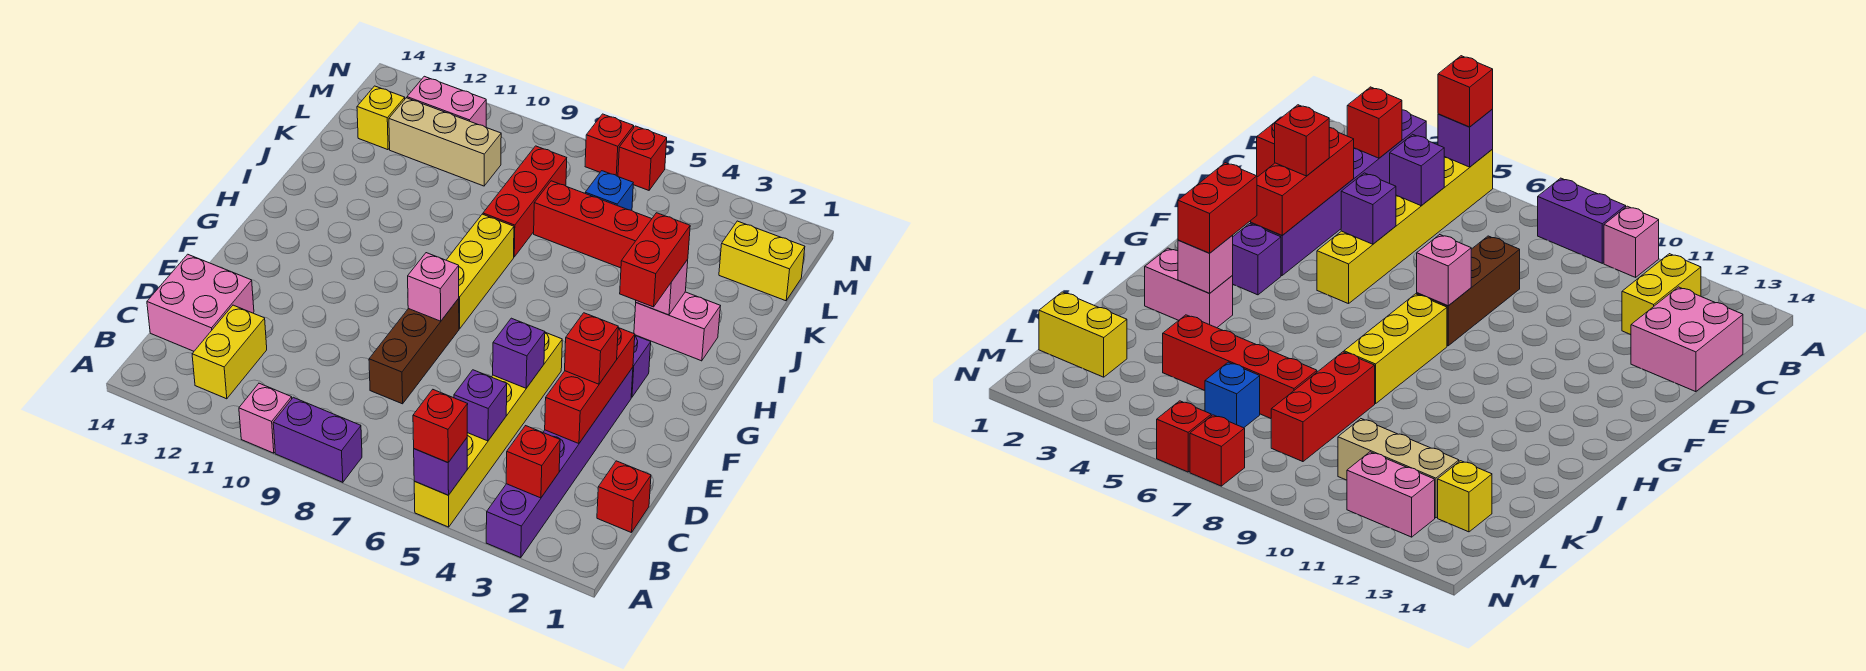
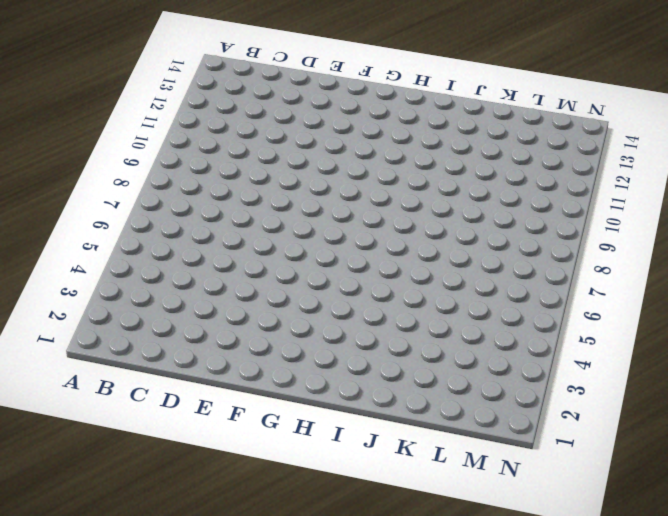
none -> purple brick A3:F3 level 1
none -> yellow brick A5:F5 level 1
none -> purple brick A8:A9 level 1
none -> pink brick A10 level 1

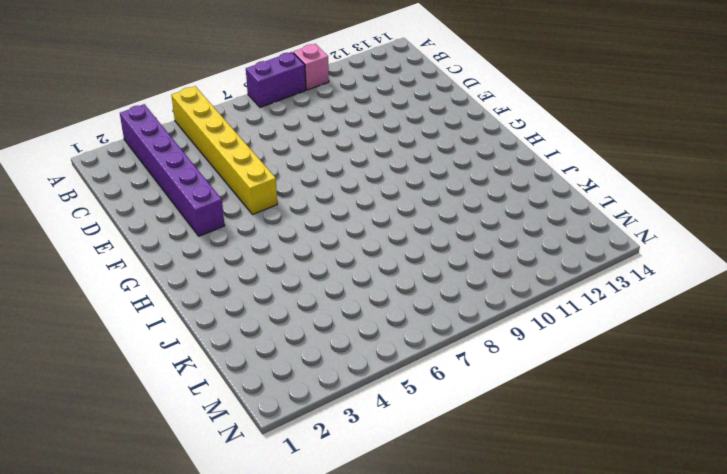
none -> yellow brick B12:C12 level 1
none -> red brick C1 level 1
none -> pink brick C13:D14 level 1
none -> brown brick D8:F8 level 1

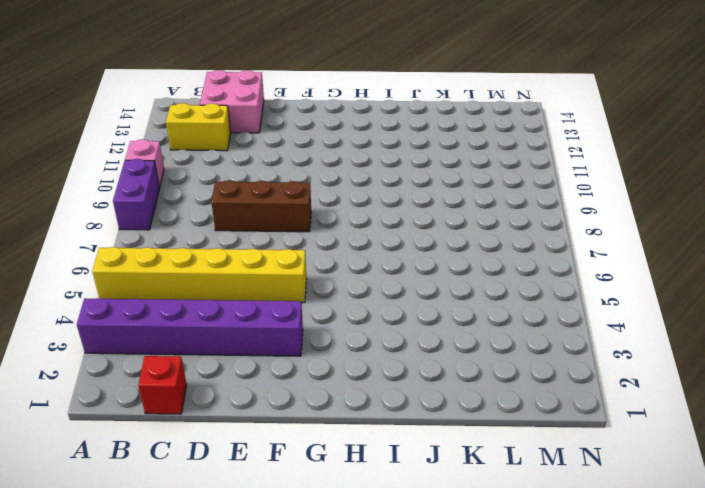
none -> purple brick G3 level 1
none -> yellow brick G8:I8 level 1
none -> pink brick I2:I3 level 1
none -> red brick J8:L8 level 1

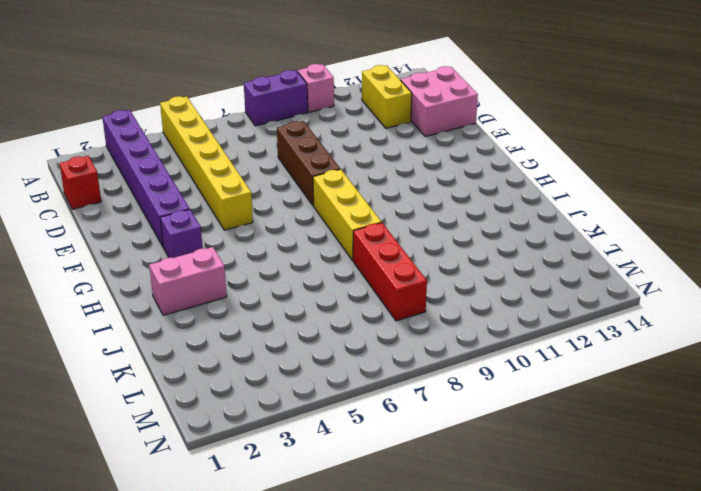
none -> red brick K4:K7 level 1
none -> yellow brick L1:L2 level 1
none -> blue brick L6 level 1
none -> tan brick L10:L12 level 1

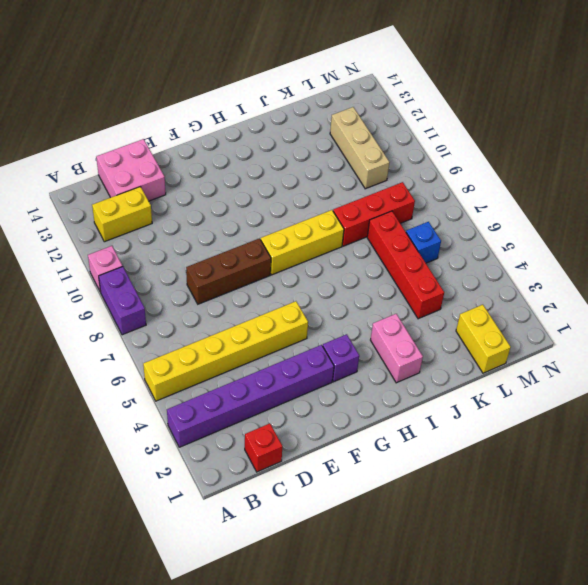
none -> yellow brick L13 level 1
none -> pink brick M11:M12 level 1
none -> red brick N6 level 1
none -> red brick N7 level 1

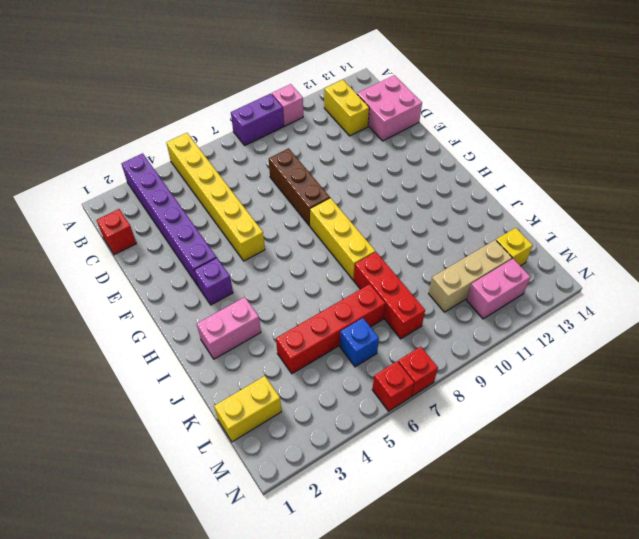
none -> purple brick A5 level 2
none -> red brick B3 level 2
none -> purple brick C5 level 2
none -> red brick D3:F3 level 2

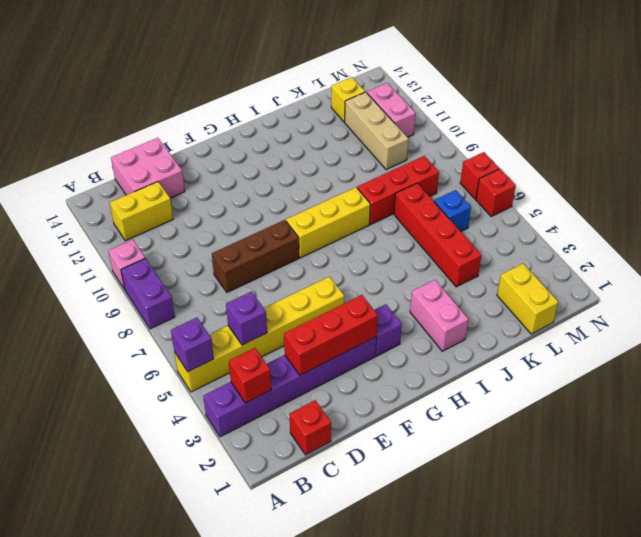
none -> purple brick E5 level 2
none -> pink brick F8 level 2
none -> pink brick I3 level 2
none -> red brick A5 level 3

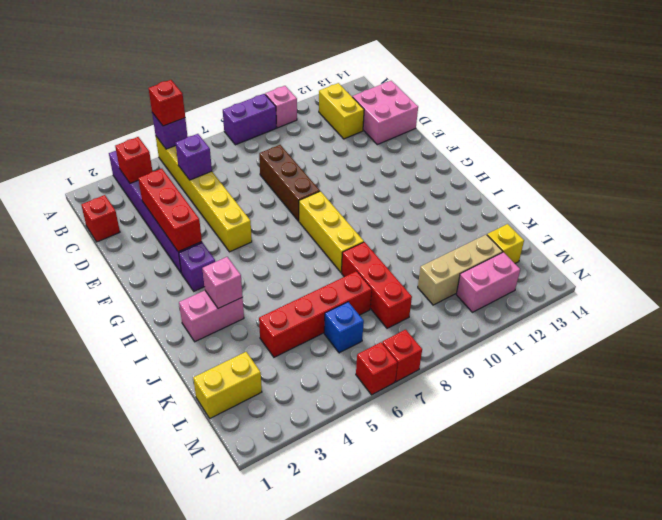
none -> purple brick E5 level 2
none -> pink brick F8 level 2
none -> red brick E3 level 3
none -> red brick H3:I3 level 3

